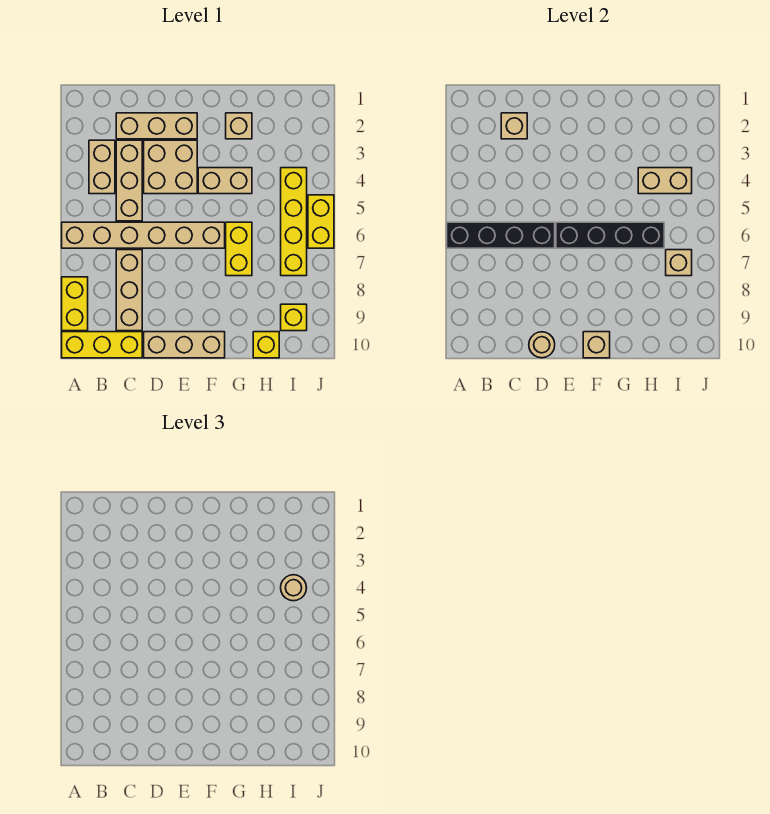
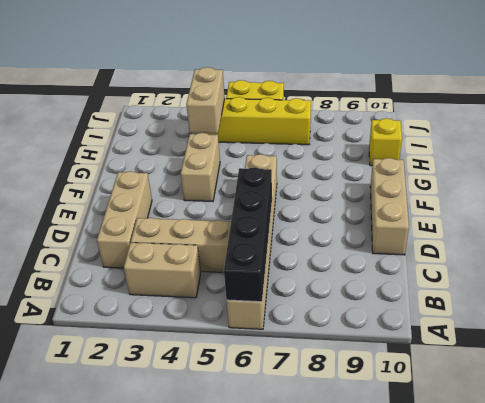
none -> yellow brick A8:A9 level 1
none -> yellow brick A10:C10 level 1
none -> tan brick C7:C9 level 1

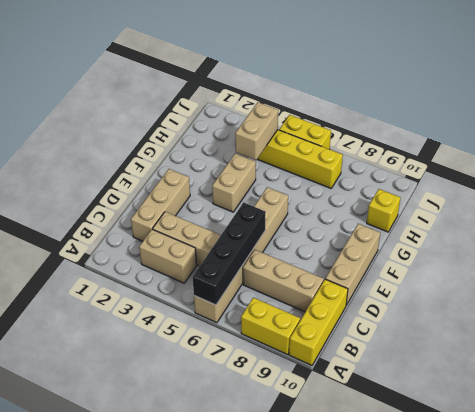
none -> tan brick D3:E4 level 1
none -> tan brick G2 level 1
none -> yellow brick G6:G7 level 1

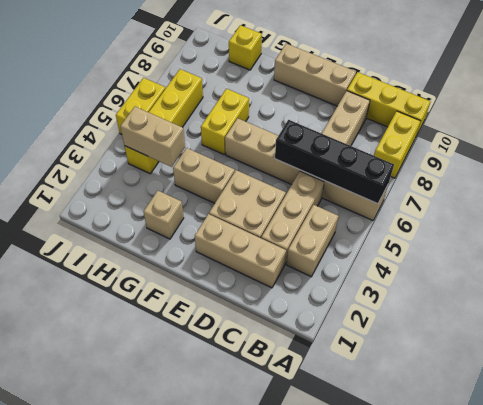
none -> yellow brick I9 level 1
none -> tan brick C2 level 2
none -> tan round brick D10 level 2

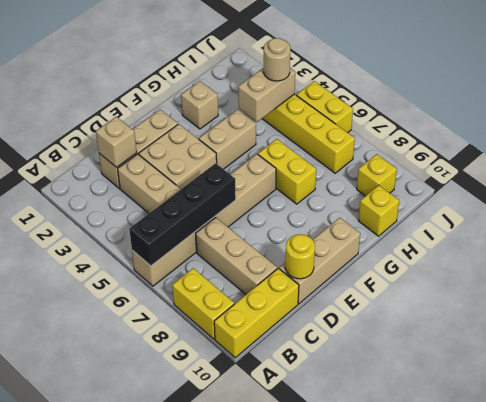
yellow round brick D10 level 2 -> tan round brick D10 level 2
none -> tan brick B3:B4 level 1
none -> black brick E6:H6 level 2
none -> tan brick F10 level 2

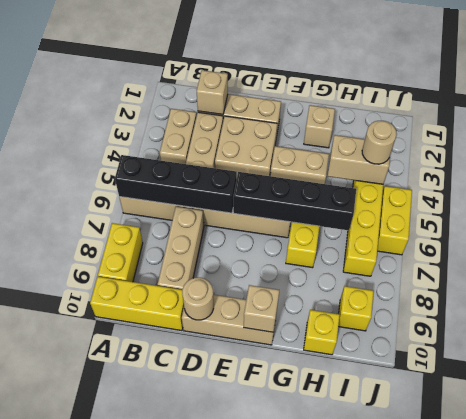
none -> tan brick I7 level 2

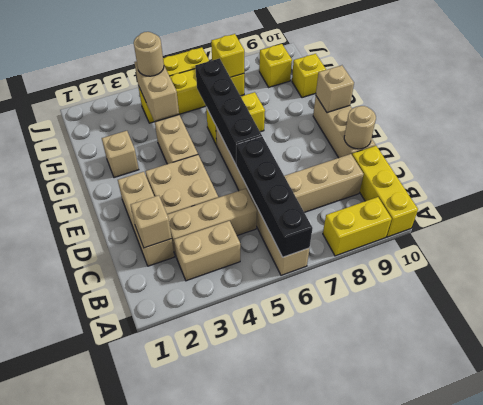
yellow brick I7 level 2 -> tan brick I7 level 2

